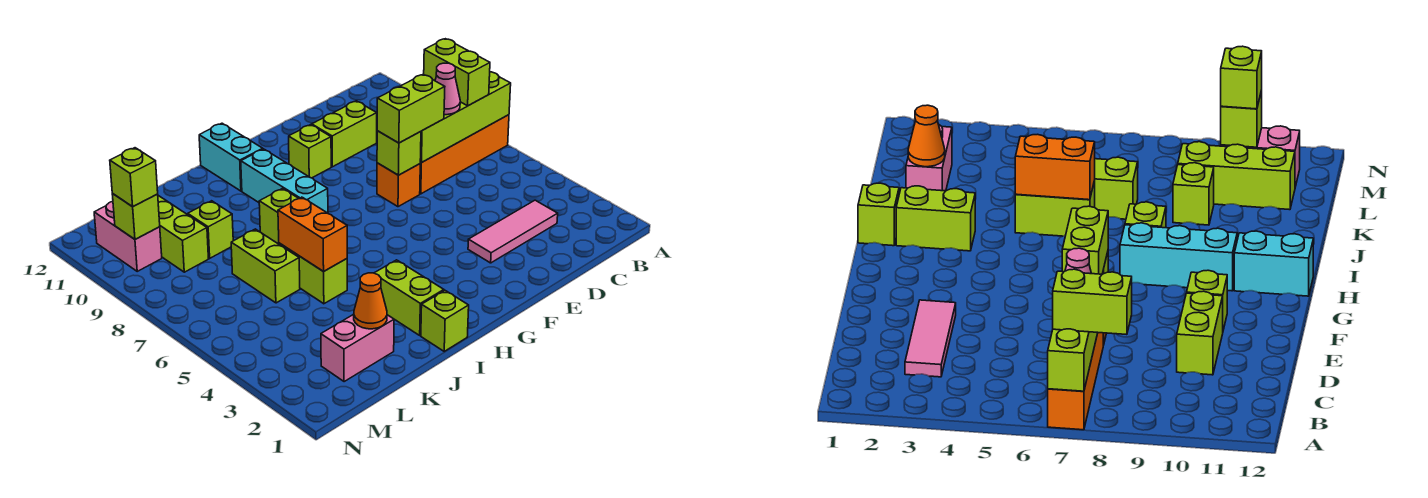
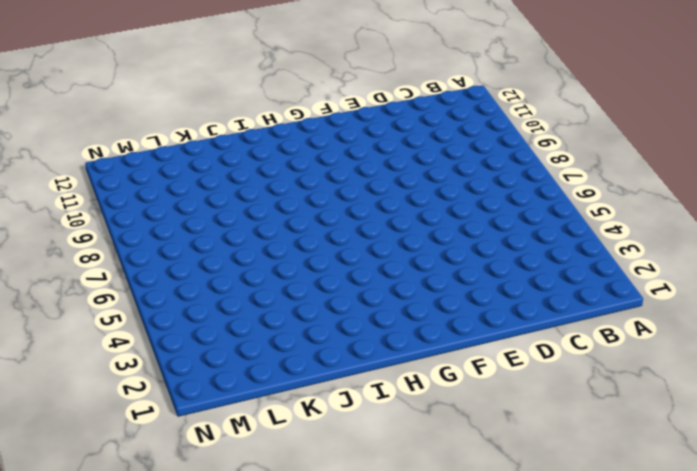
none -> orange brick A7:D7 level 1
none -> pink tile C3:E3 level 1
none -> lime brick D10:E10 level 1

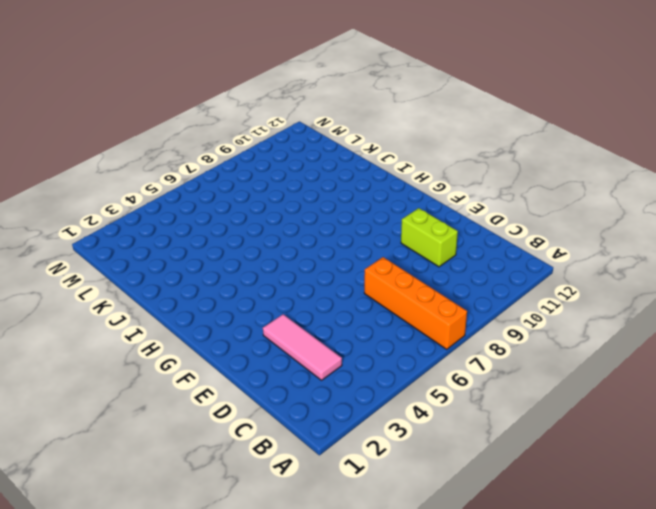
none -> orange brick E7 level 1
none -> lime brick F10 level 1
none -> cyan brick H8:H10 level 1

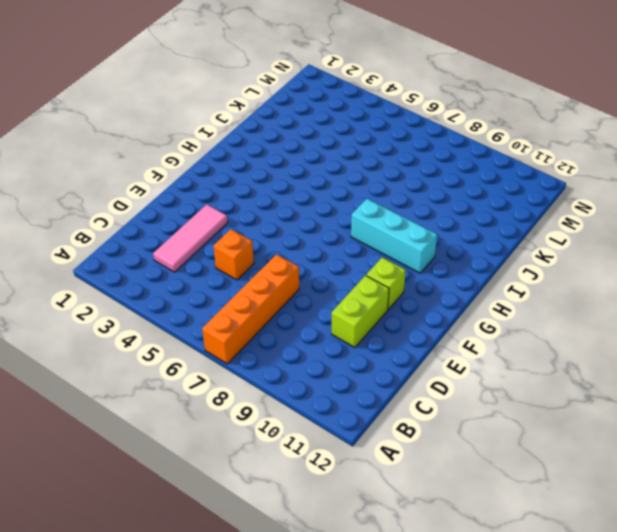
orange brick D5 level 1 -> orange brick E7 level 1
none -> cyan brick H11:H12 level 1
none -> lime brick I1 level 1
none -> lime brick I2:I3 level 1

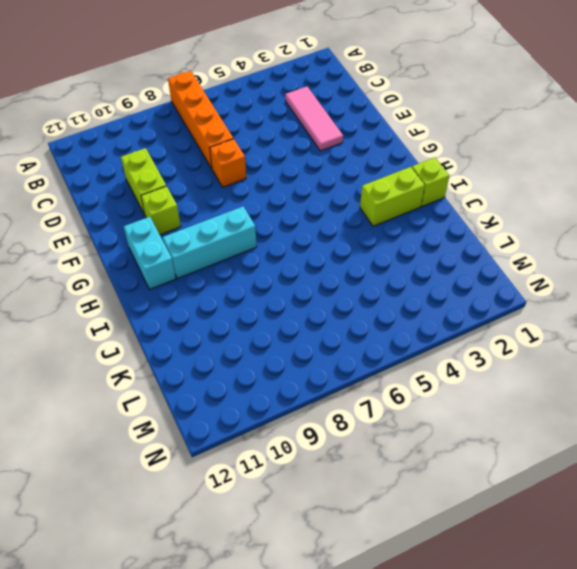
cyan brick G11:H11 level 1 -> cyan brick H11:H12 level 1
none -> lime brick I8 level 1
none -> lime brick J5:J6 level 1
none -> pink brick K2:L2 level 1

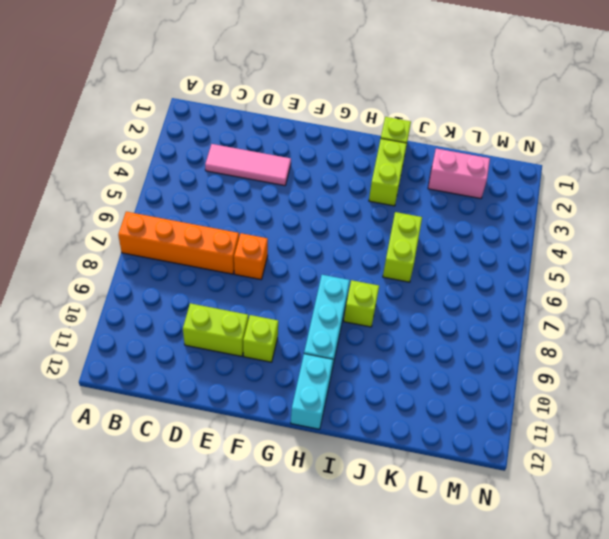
none -> lime brick K6:K7 level 1
none -> lime brick K9 level 1
none -> lime brick L9:L11 level 1

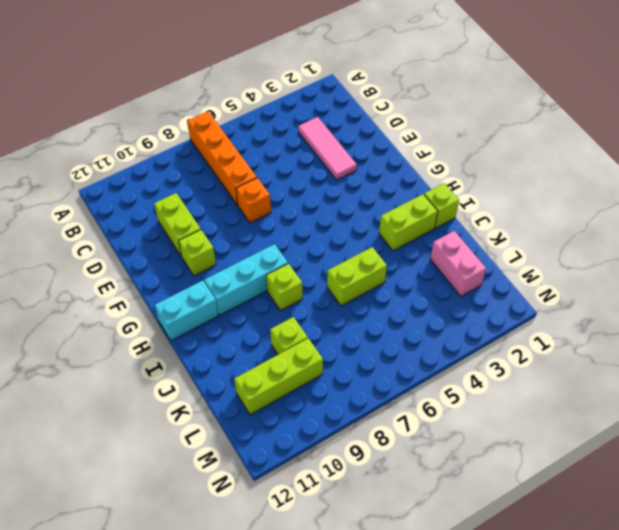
none -> lime brick K6:K7 level 1
none -> pink brick M10:M11 level 1
none -> lime brick A7:D7 level 2

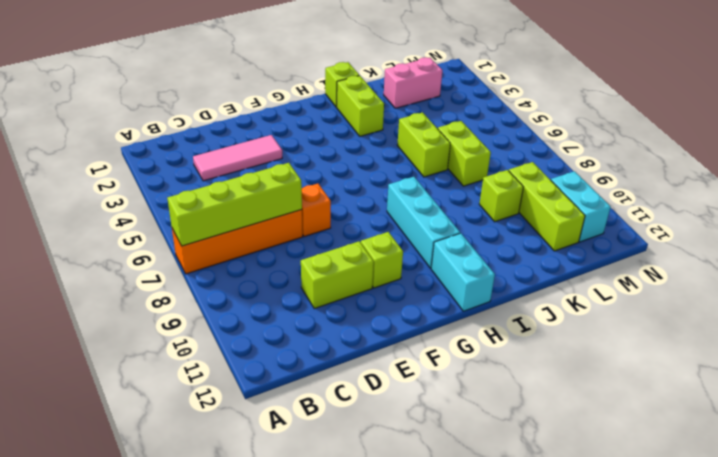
cyan brick M10:M11 level 1 -> pink brick M10:M11 level 1
none -> lime brick I8 level 1
none -> lime brick E7 level 2
none -> orange brick J5:J6 level 2

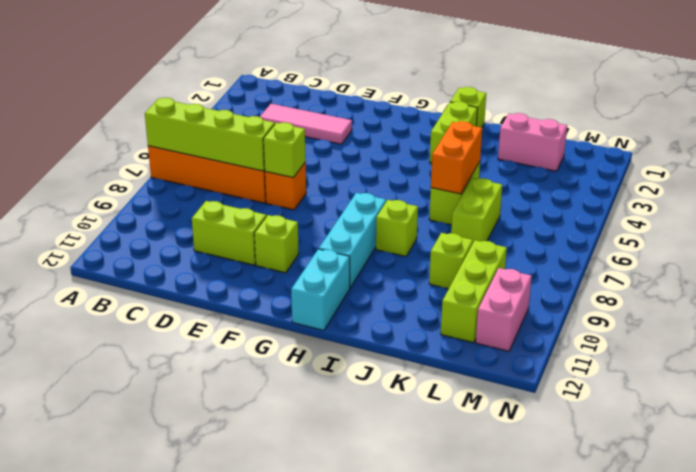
none -> orange cone K2 level 2
none -> lime brick M10 level 2
none -> lime brick B7:B8 level 3

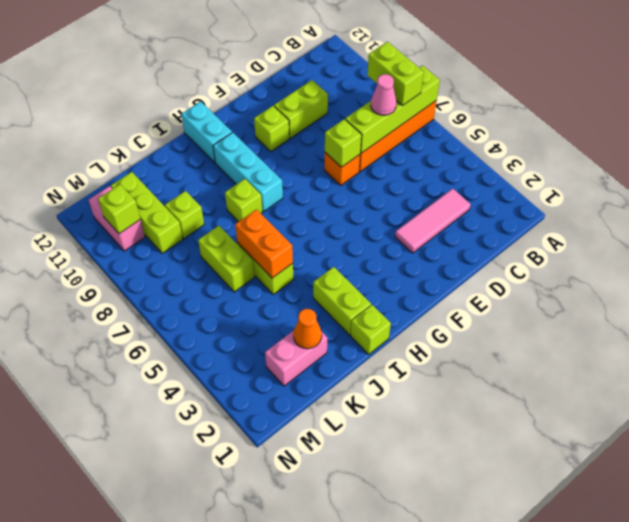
none -> lime brick D7:E7 level 3
none -> lime brick M10 level 3

